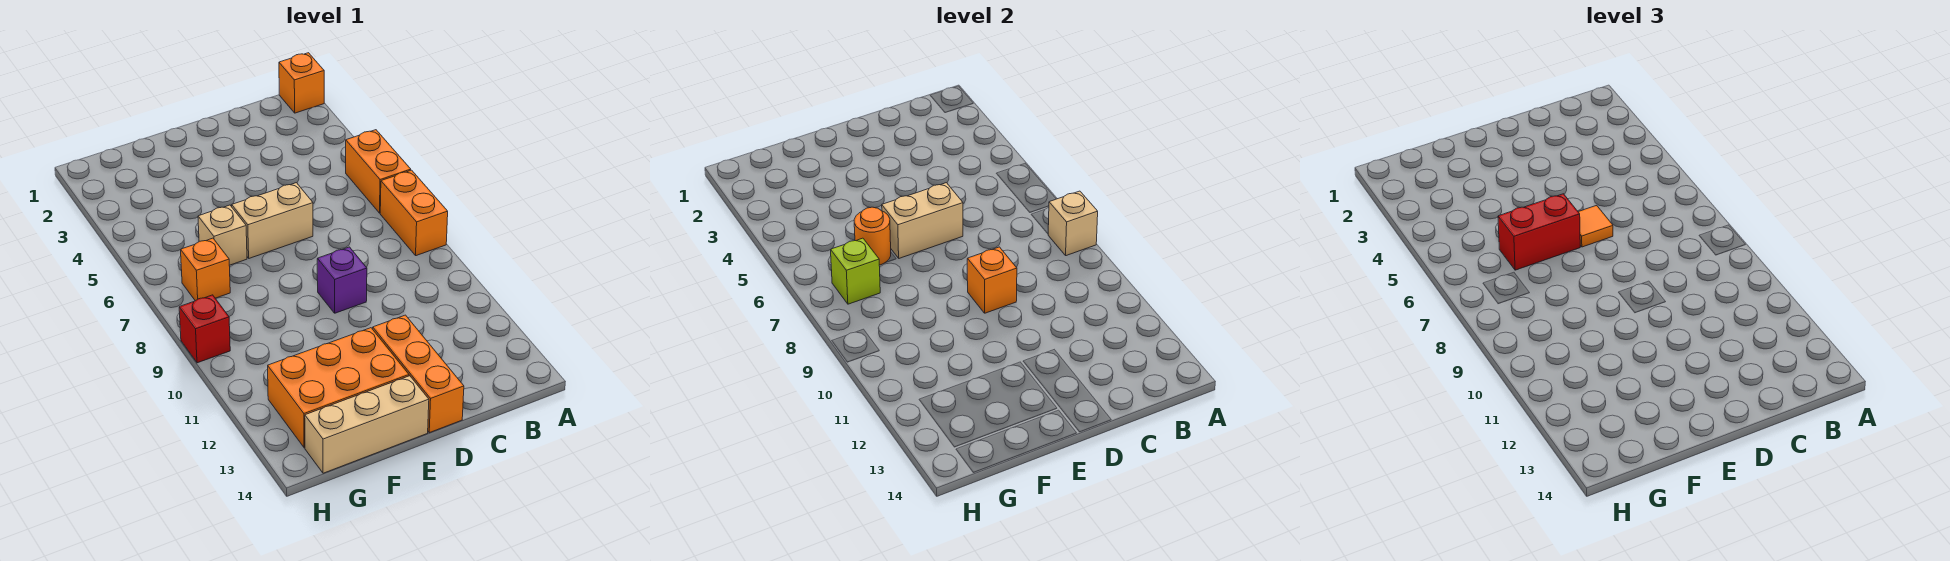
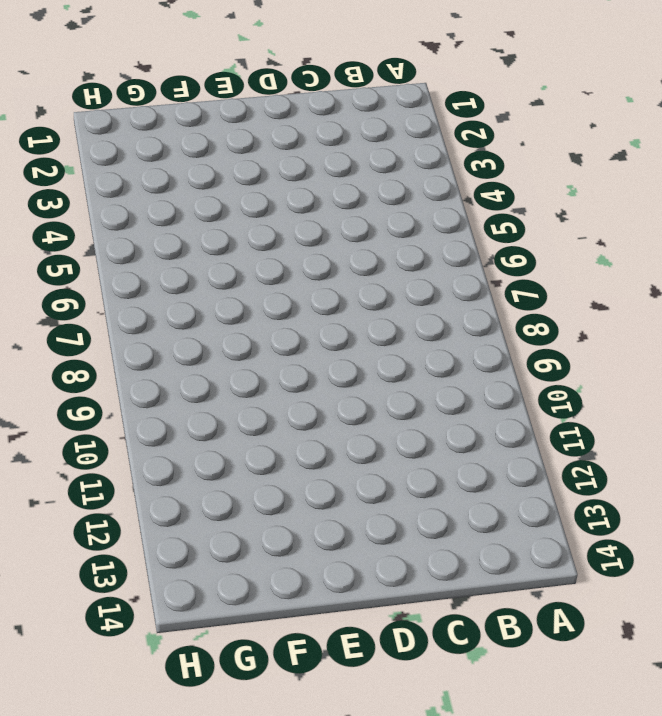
none -> orange brick A1 level 1
none -> orange brick A5:A6 level 1
none -> orange brick A7:A8 level 1

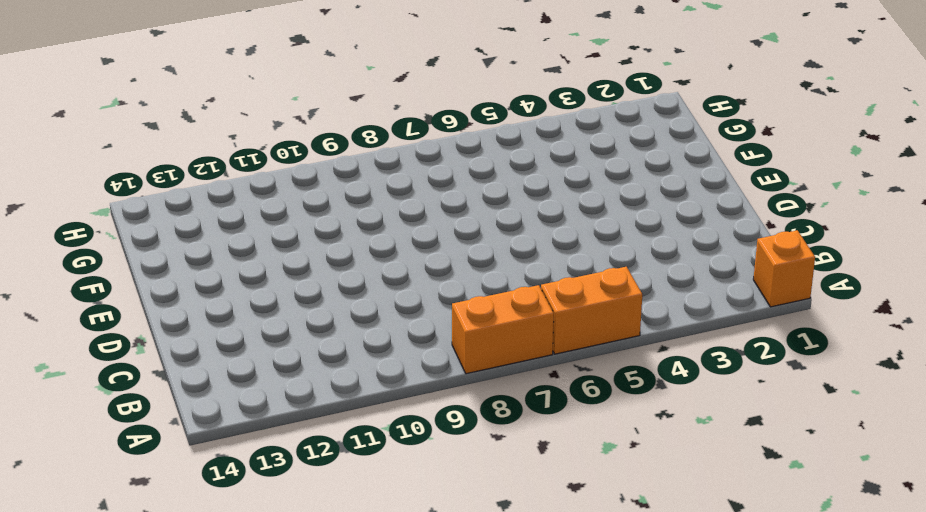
none -> tan brick D6:E6 level 1
none -> purple brick D9 level 1
none -> orange brick D12:D14 level 1

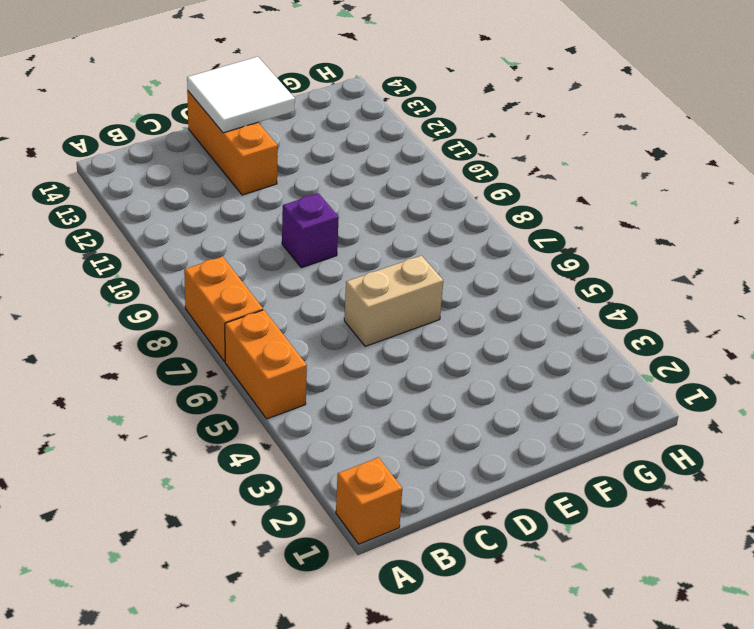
white tile D13:E14 level 2 -> none
none -> orange brick E12:G13 level 1
none -> tan brick E14:G14 level 1
none -> tan brick F6 level 1

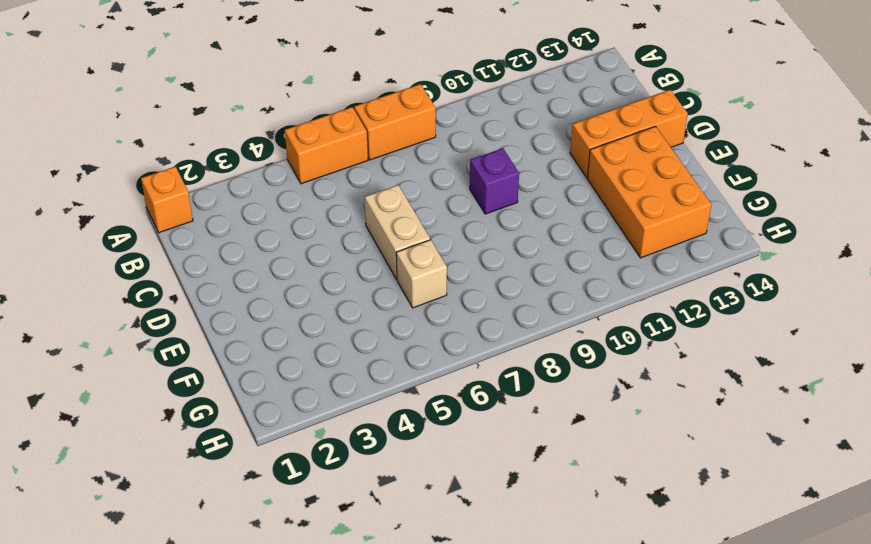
none -> tan brick E14:G14 level 1
none -> orange brick G7 level 1
none -> red brick H9 level 1

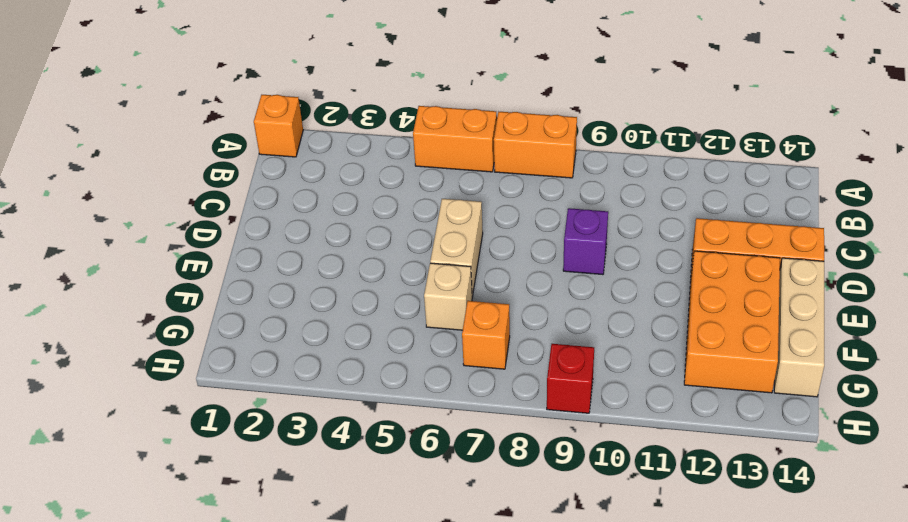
none -> tan brick A8 level 2
none -> tan brick D6:E6 level 2
none -> orange brick D9 level 2

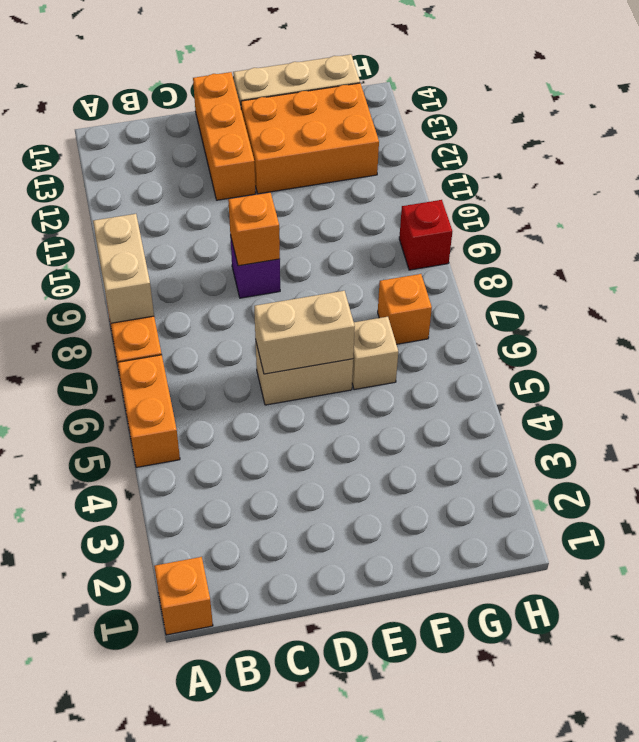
tan brick A8:A9 level 2 -> tan brick A8 level 2
none -> orange round brick F6 level 2
none -> lime brick G7 level 2
none -> orange tile D6 level 3

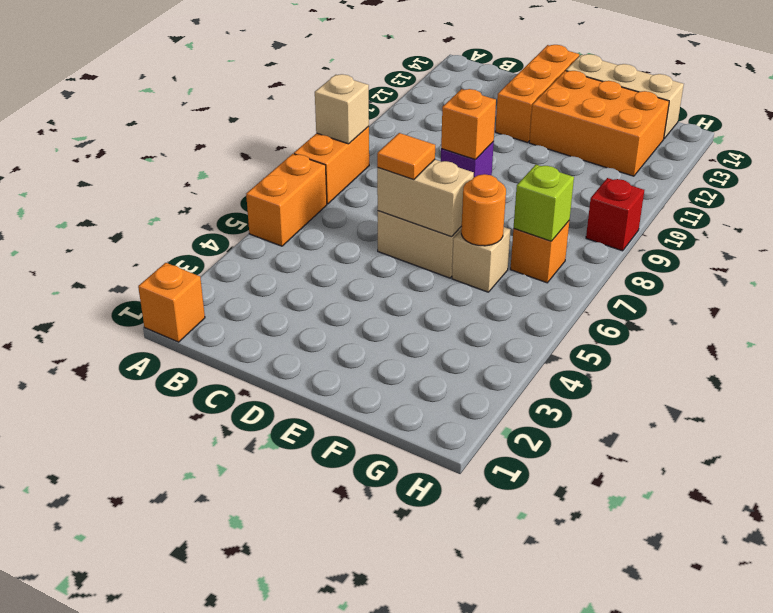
none -> red brick E6:F6 level 3

